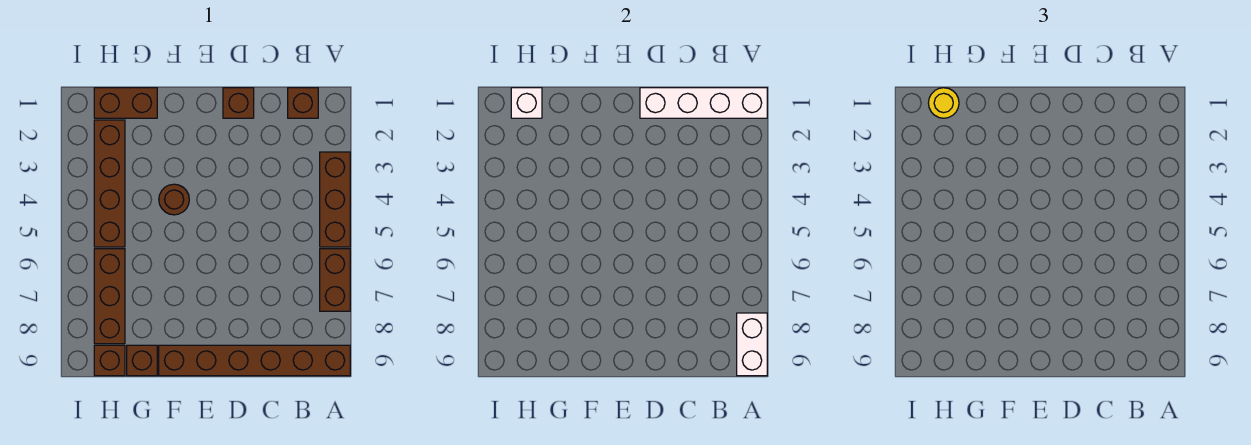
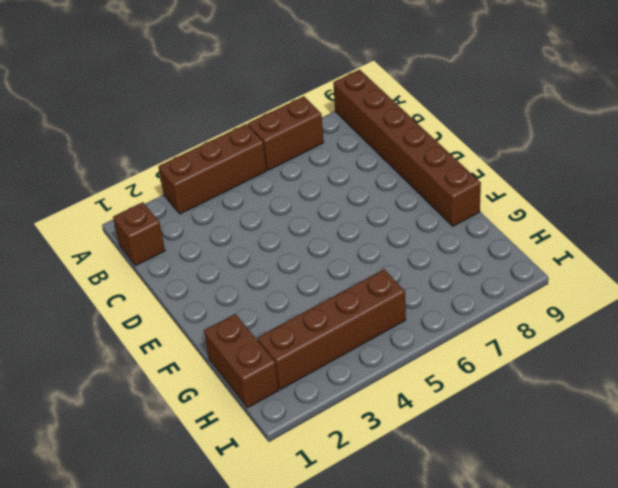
none -> brown brick D1 level 1
none -> brown round brick F4 level 1
none -> brown brick G9 level 1

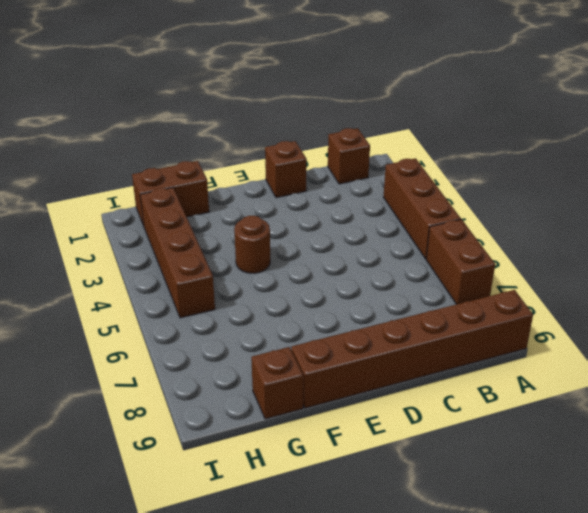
none -> brown brick H6:H8 level 1
none -> brown brick H9 level 1
none -> white brick A1:D1 level 2

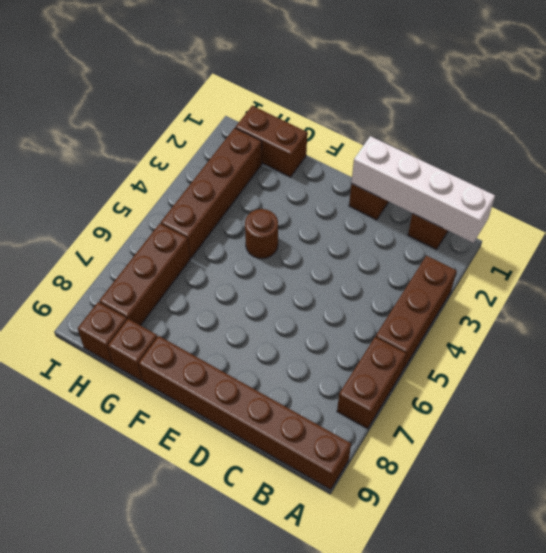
none -> white brick A8:A9 level 2
none -> white brick H1 level 2
none -> yellow round brick H1 level 3

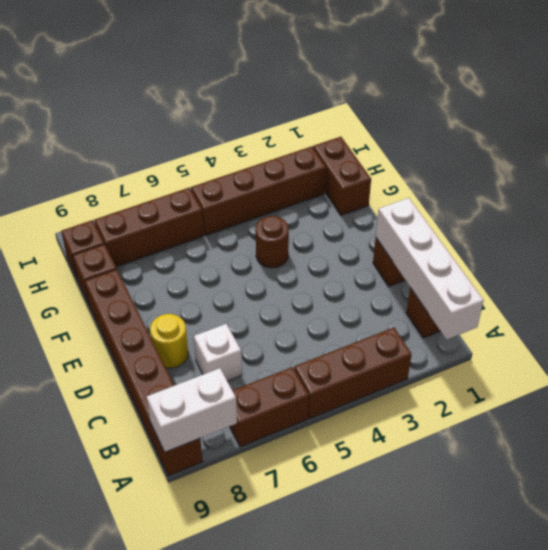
white brick C7 level 1 -> white brick H1 level 2
yellow round brick D8 level 1 -> yellow round brick H1 level 3

